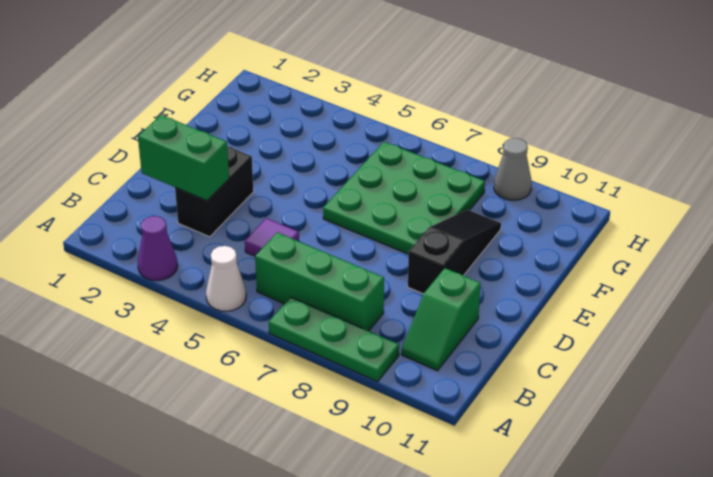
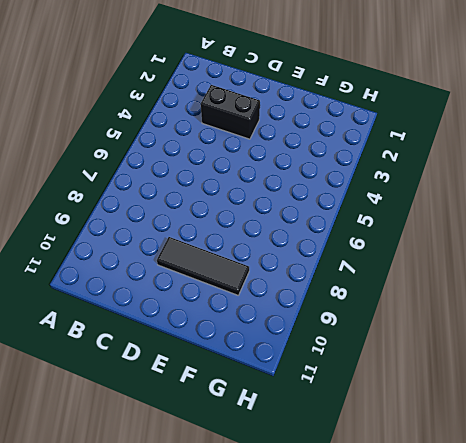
black tile D9:F9 level 1 -> black slope D9:F9 level 1 top D
none -> purple cone A3 level 1
none -> white cone A5 level 1

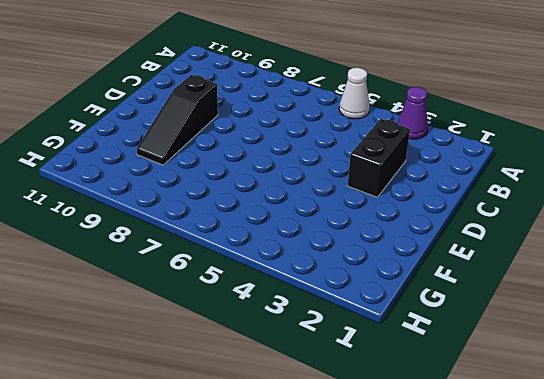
none -> green plate A7:A9 level 1
none -> green brick B6:B8 level 1

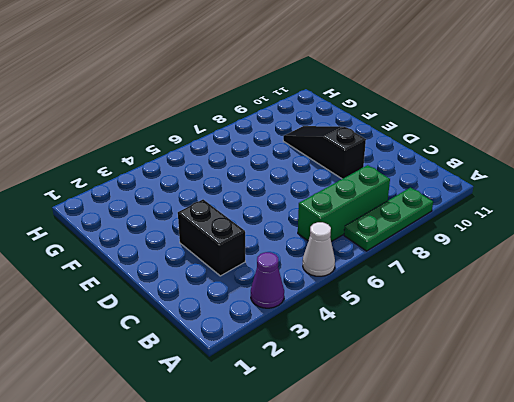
none -> green slope B10:C10 level 1 top C
none -> purple tile C5 level 1

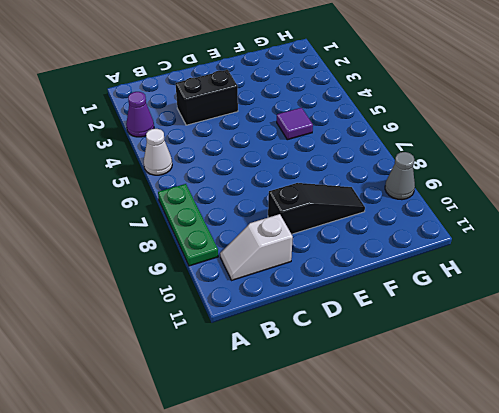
white slope B10:C10 level 1 top C -> green slope B10:C10 level 1 top C
purple tile F5 level 1 -> purple tile C5 level 1
none -> green brick B6:B8 level 1
none -> green plate E6:G8 level 1

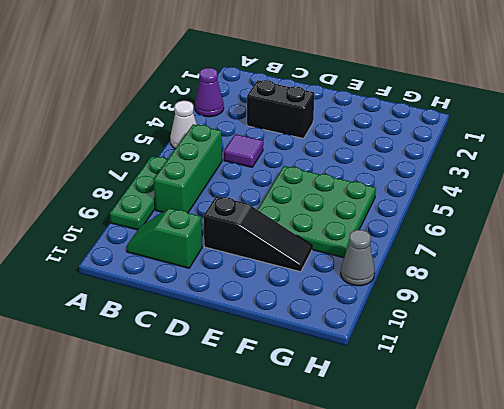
none -> green brick C2:C3 level 2

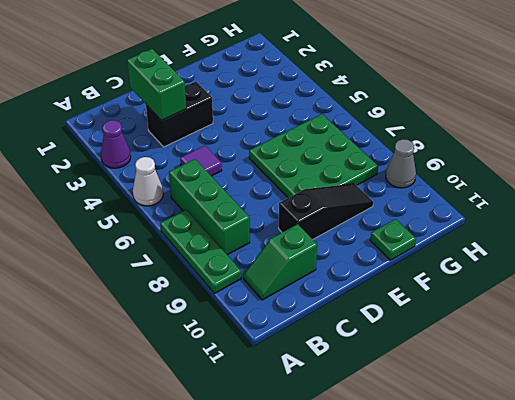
green plate F11 level 1 -> none

